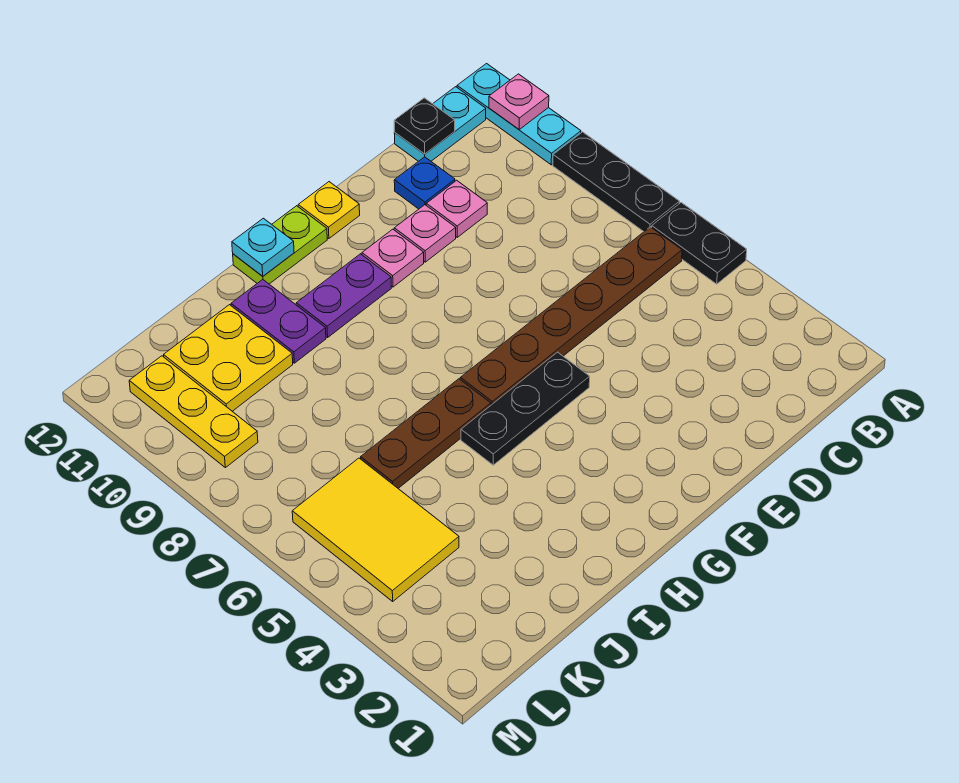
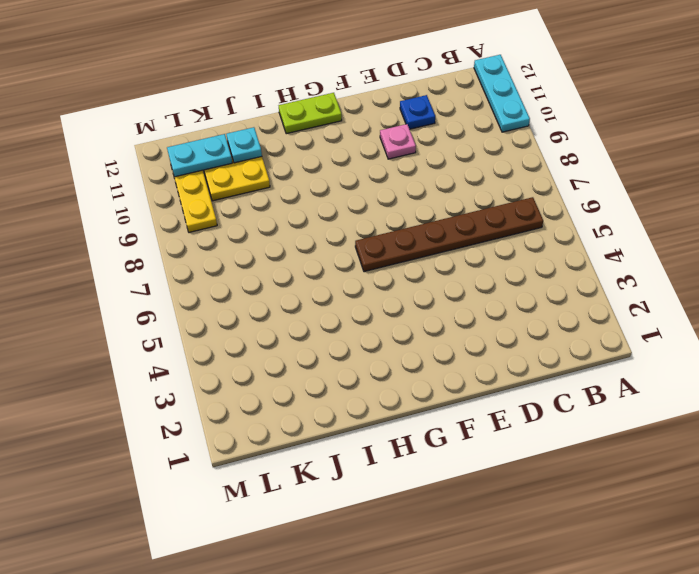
cyan plate J11 level 2 -> cyan plate H12 level 2
cyan plate K11:L11 level 2 -> cyan plate B12:C12 level 1
none -> black plate A5:A6 level 1
none -> black plate A7:A9 level 1
none -> pink plate D10 level 1

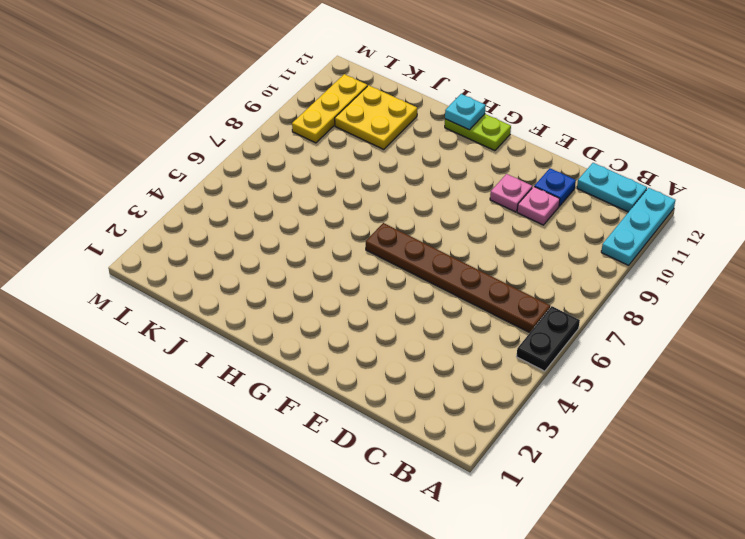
none -> black plate A7:A9 level 1
none -> black plate F5:H5 level 1
none -> pink plate F10 level 1

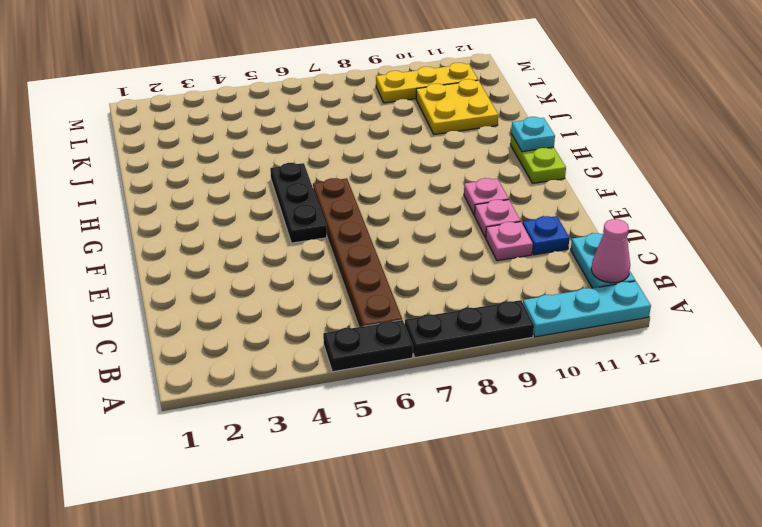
pink cone B12 level 2 -> none
none -> yellow plate F12 level 1
none -> purple plate G10:H10 level 1
none -> brown plate H6:J6 level 1

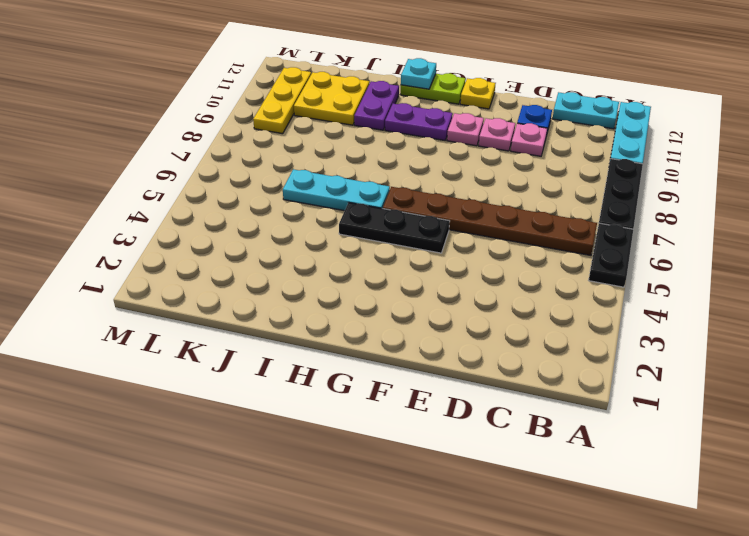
cyan plate H6:J6 level 1 -> brown plate H6:J6 level 1
none -> yellow tile K4:L6 level 1
none -> pink plate A11 level 2
none -> black plate C12 level 2

